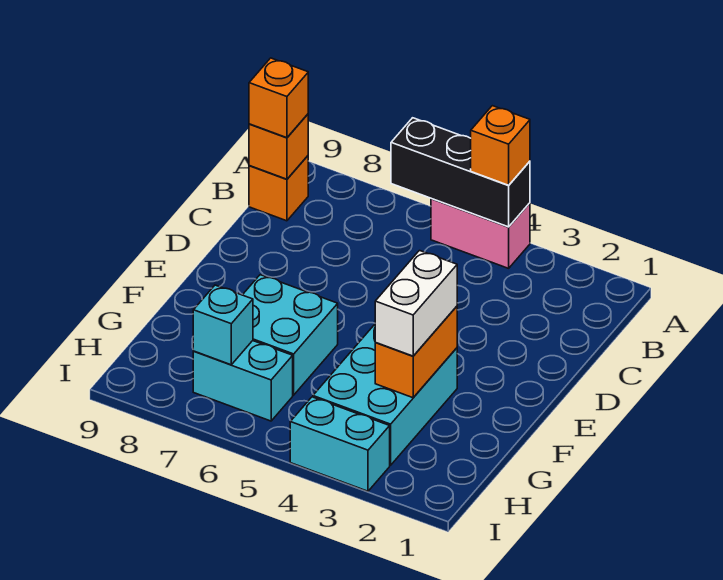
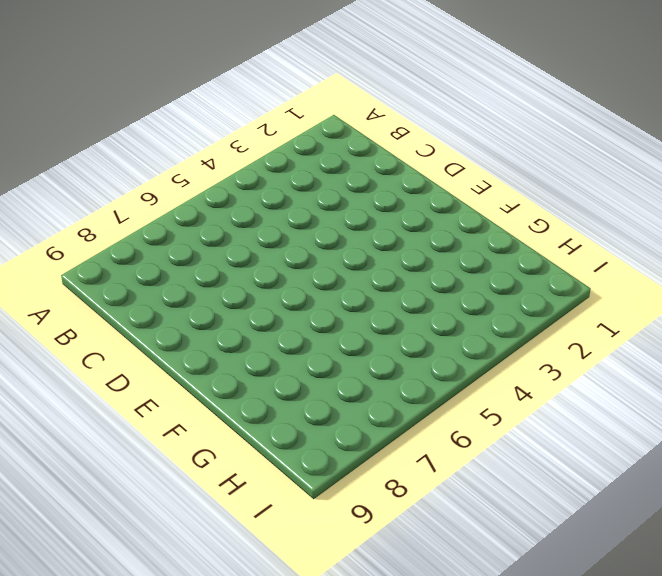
none -> pink brick A4:A5 level 1
none -> orange brick B9 level 1
none -> cyan brick F3:H4 level 1

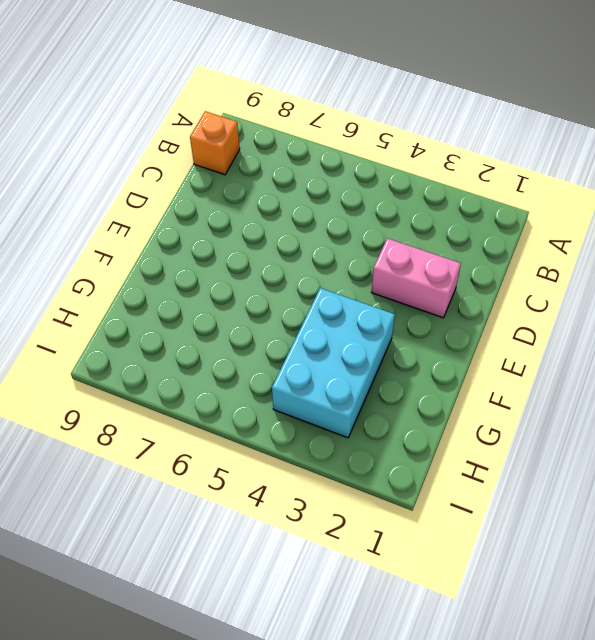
pink brick D2:D3 level 1 -> pink brick A4:A5 level 1
none -> cyan brick F6:G7 level 1
none -> cyan brick H6:H7 level 1
none -> cyan brick I3:I4 level 1

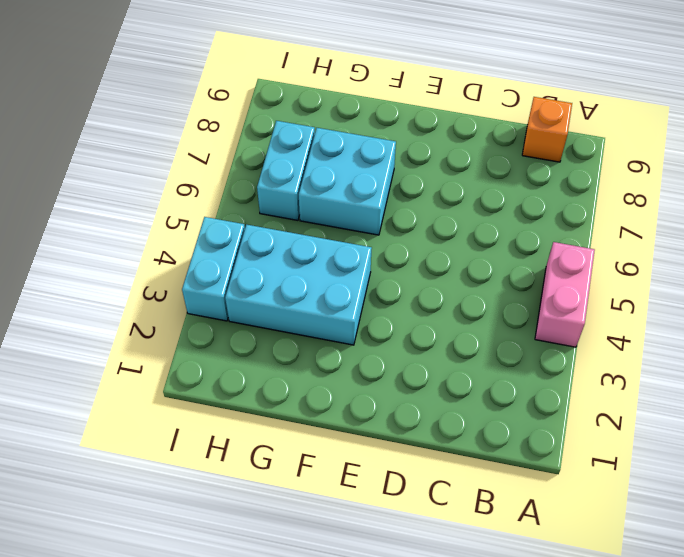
none -> black brick A4:A6 level 2
none -> orange brick B9 level 2
none -> orange brick F3:G3 level 2

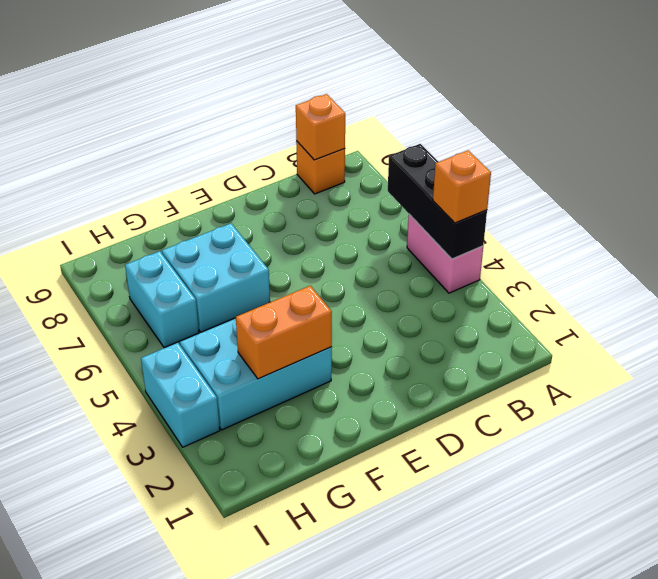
none -> cyan brick H7 level 2
none -> orange brick B9 level 3
none -> white brick F3:G3 level 3

